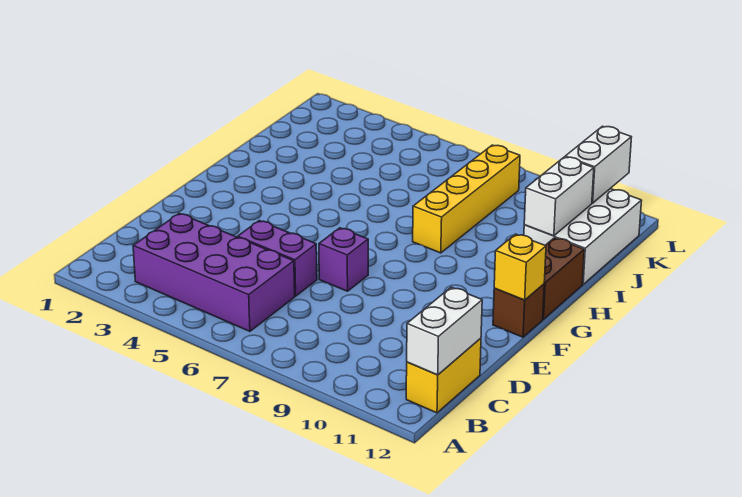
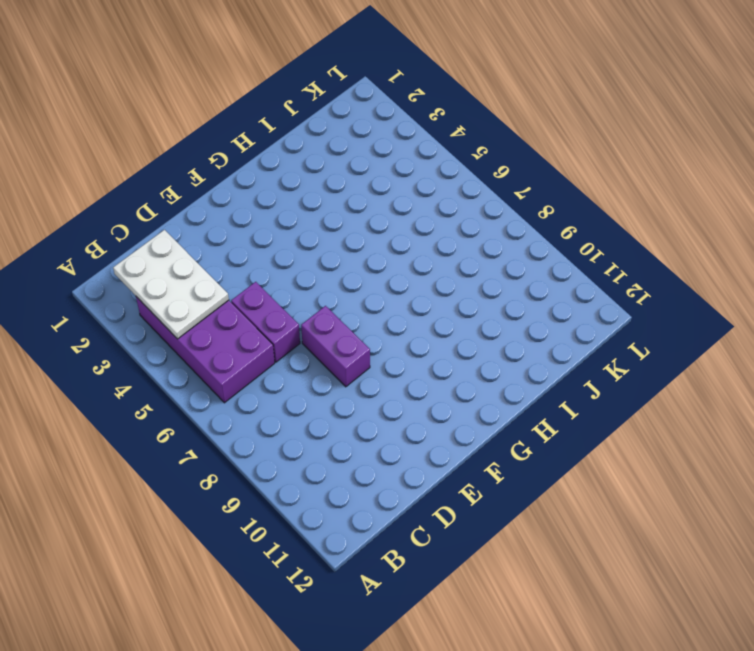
white plate B2:C4 level 2 -> none
purple brick E7:E8 level 1 -> purple brick E7 level 1
none -> yellow brick B12:C12 level 1
none -> brown brick F12 level 1
none -> brown brick G12:H12 level 1

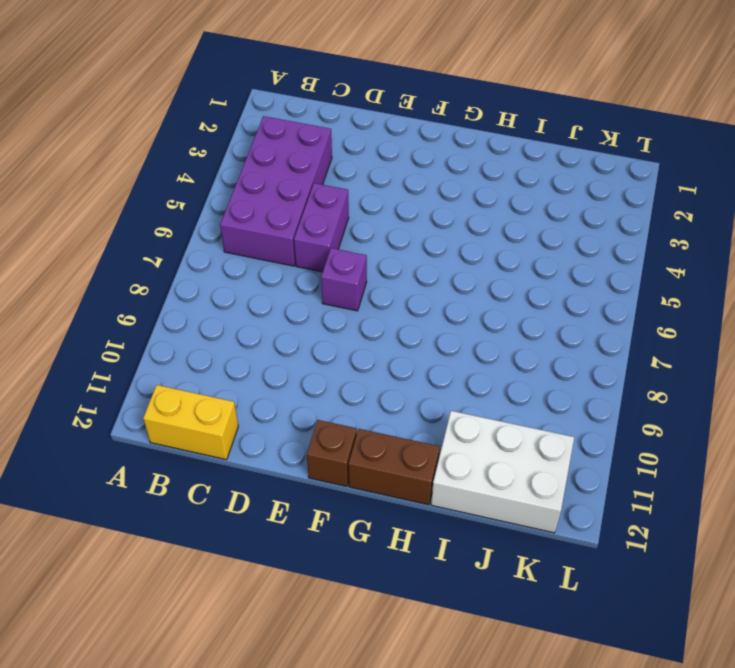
none -> yellow brick H8:K8 level 1
none -> white brick B12:C12 level 2
none -> yellow brick F12 level 2

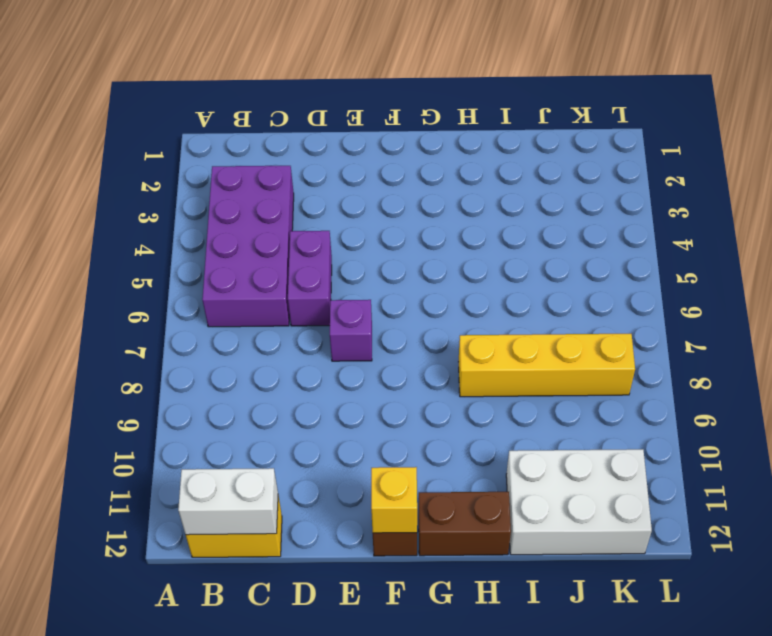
none -> white brick I11:J11 level 2
none -> white brick K11:L11 level 2

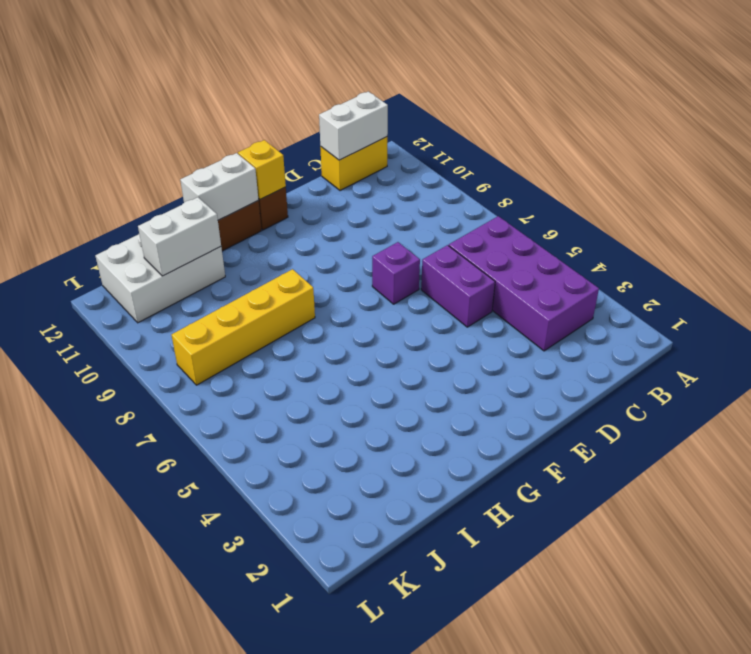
white brick G12:H12 level 2 -> white brick K11:L11 level 2

